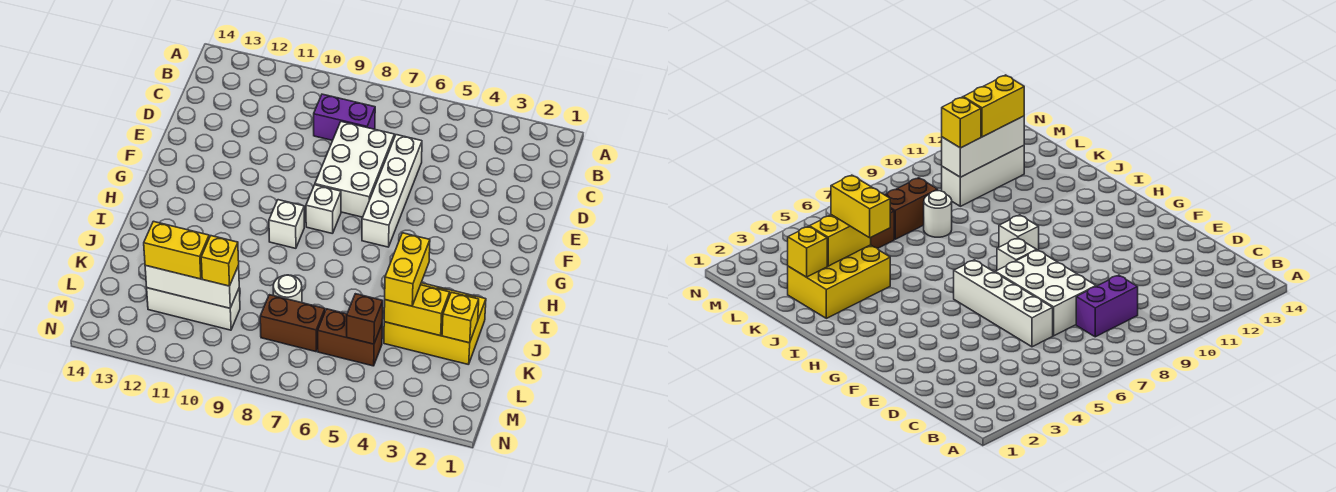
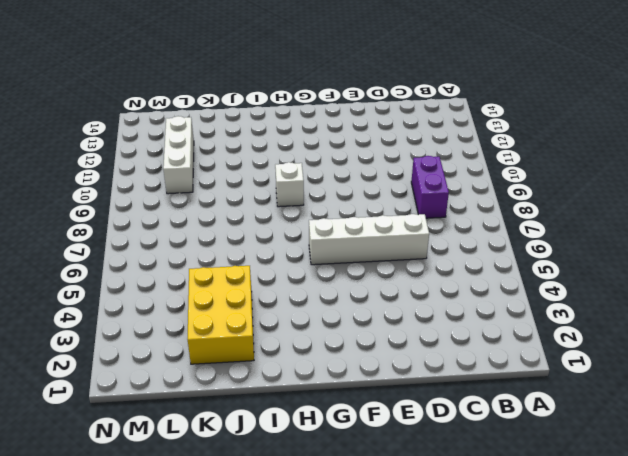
none -> white brick D7:F8 level 1
none -> white brick G8 level 1
none -> white round brick K8 level 1

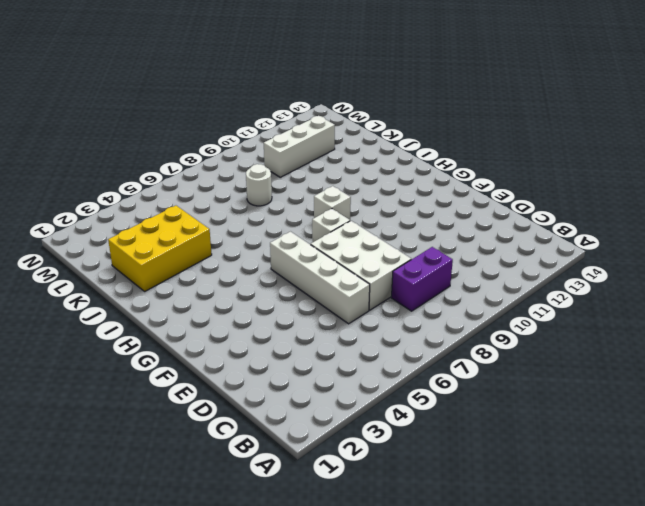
none -> brown brick L5:L6 level 1
none -> brown brick L7:L8 level 1
none -> yellow brick K2 level 2

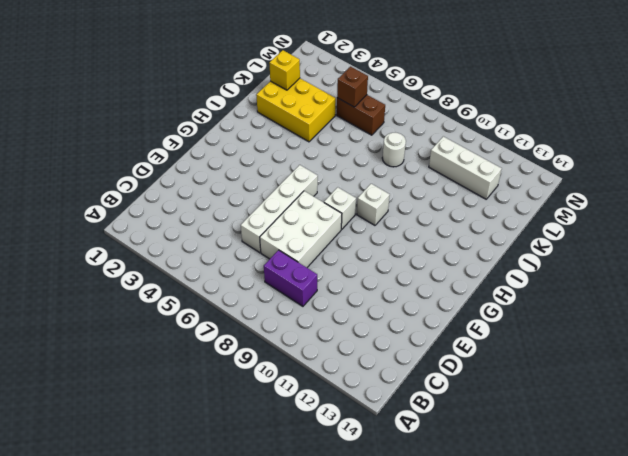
none -> brown brick L7:L8 level 1
none -> yellow brick K3:K4 level 2
none -> white brick L10:L12 level 2

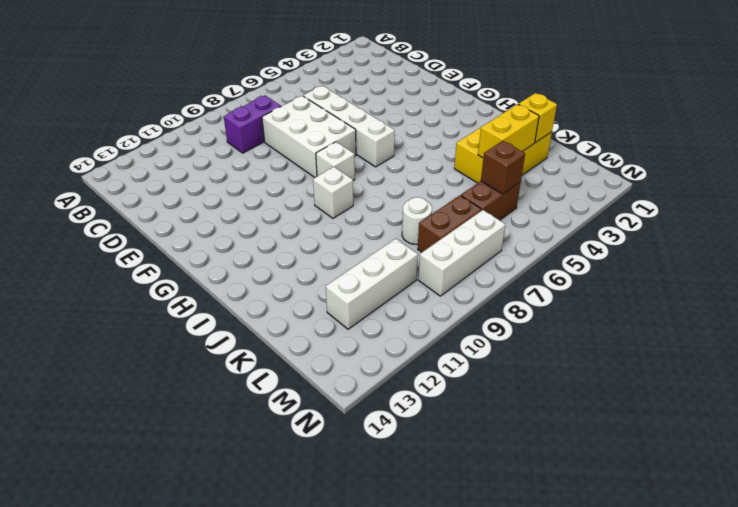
white brick M7:M9 level 1 -> white brick L10:L12 level 2
none -> yellow brick J4:K4 level 3
none -> yellow brick L10 level 3
none -> yellow brick L11:L12 level 3

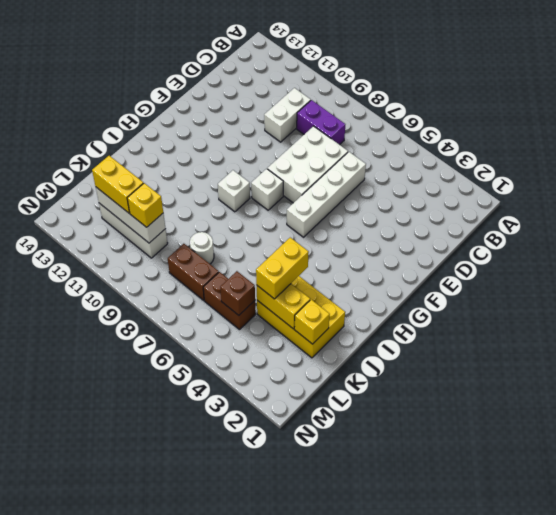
white brick C10:D10 level 1 -> none

